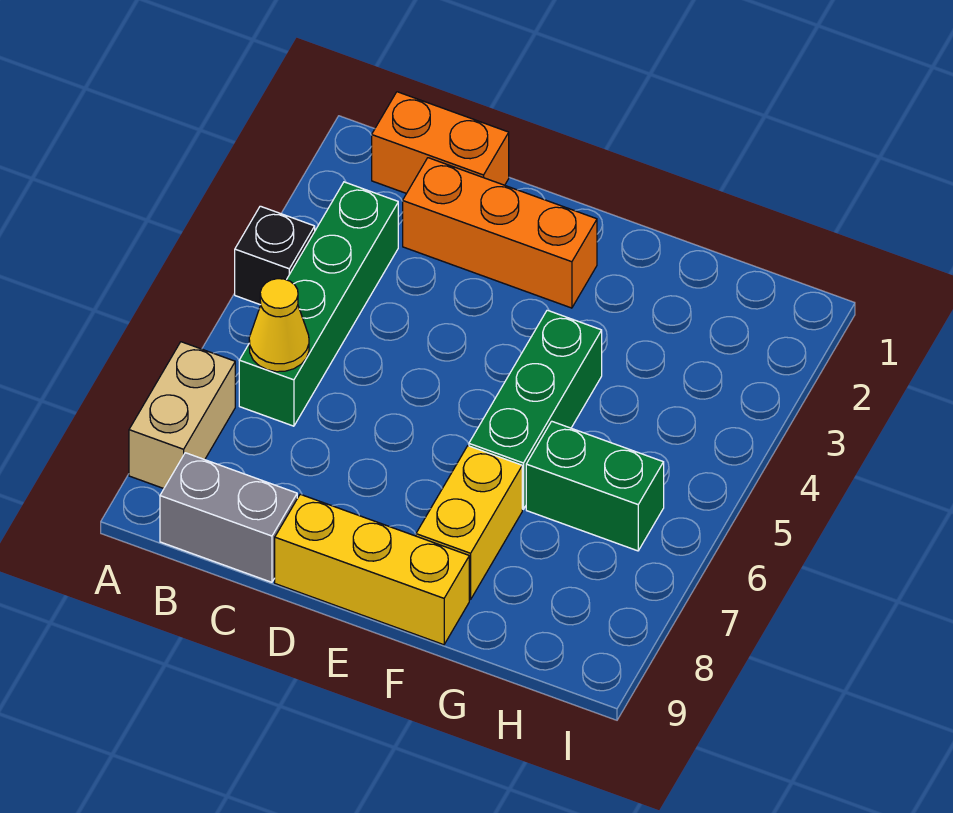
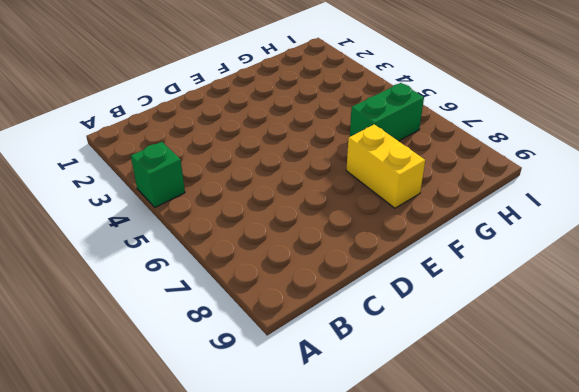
green brick A4 level 1 -> black brick A4 level 1
none -> tan brick A7:A8 level 1
none -> orange brick B1:C1 level 1

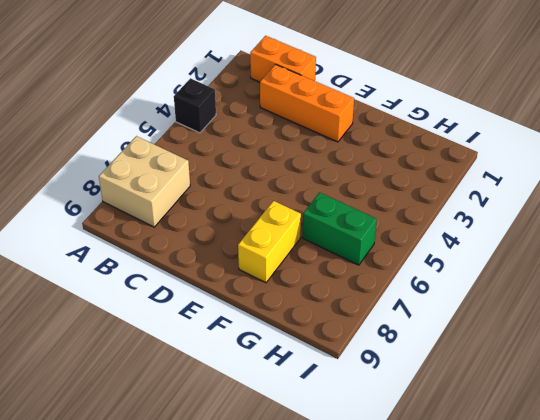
tan brick A7:B8 level 1 -> tan brick A7:A8 level 1
none -> green brick B3:B6 level 1
none -> grey brick B9:C9 level 1

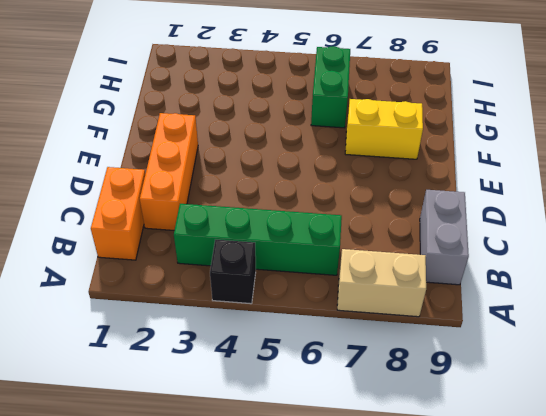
none -> yellow brick D9:F9 level 1
none -> green brick F4:F6 level 1

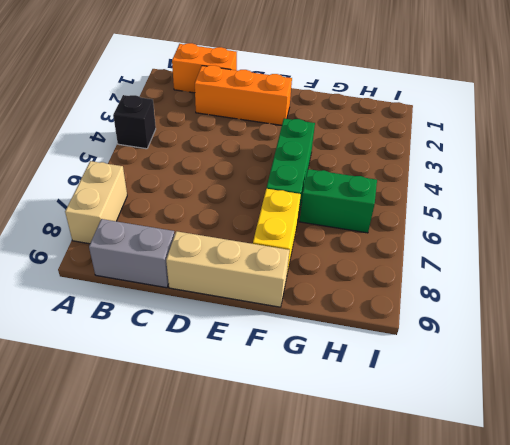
tan brick D9:F9 level 1 -> yellow brick D9:F9 level 1
none -> green brick B3:B6 level 1
none -> yellow cone B6 level 2

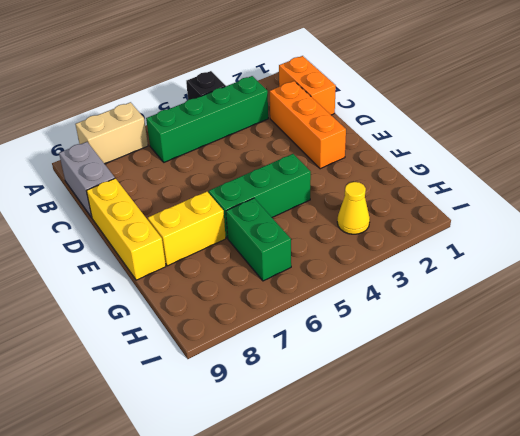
yellow cone H3 level 1 -> yellow cone B6 level 2

